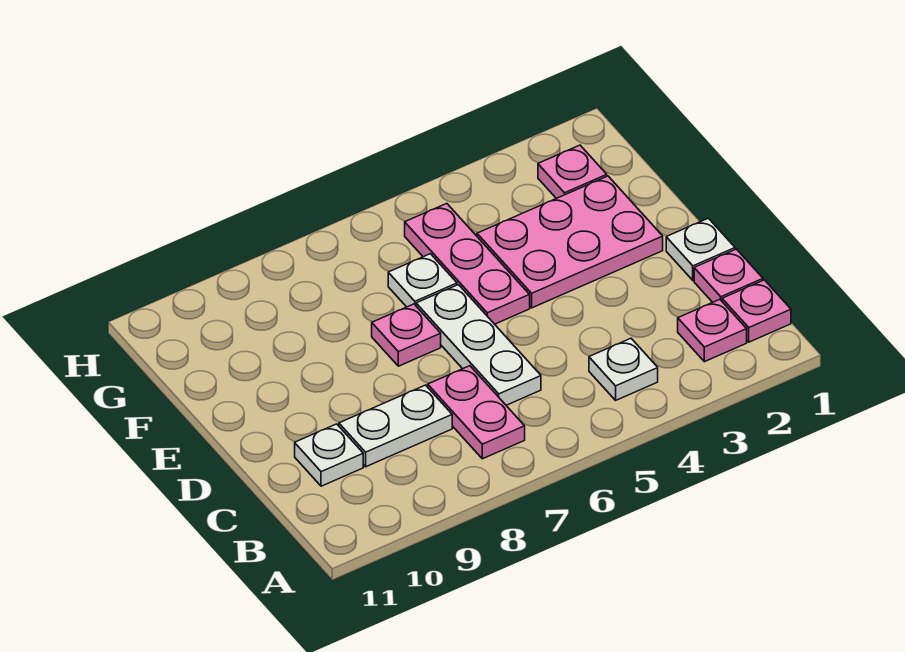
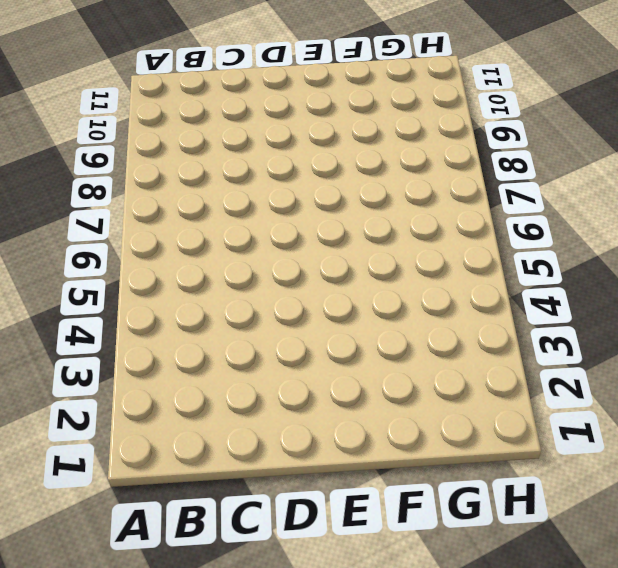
none -> pink plate B1 level 1
none -> pink plate B2 level 1
none -> white plate B4 level 1

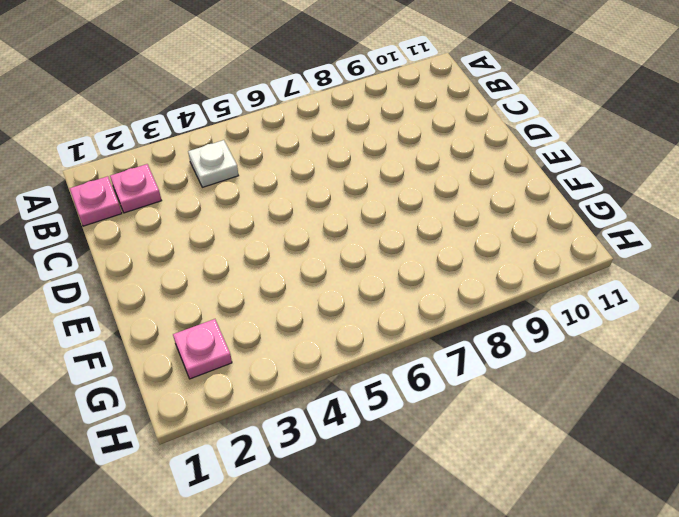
none -> pink plate B7:C7 level 1
none -> pink plate C1 level 1
none -> white plate C6:E6 level 1

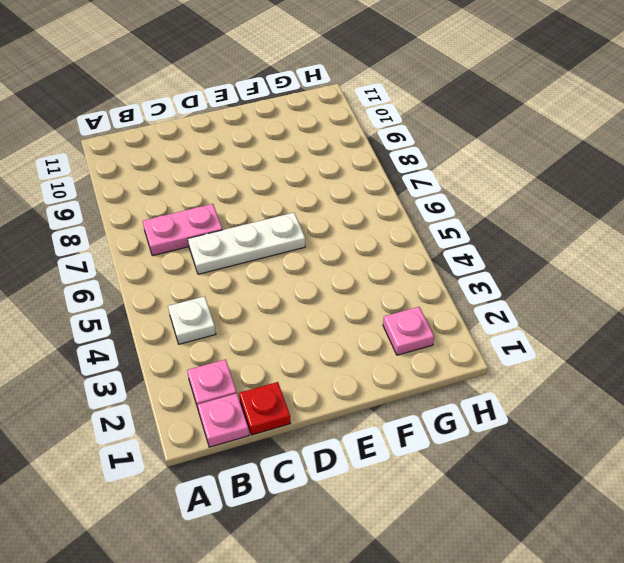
red plate C1 level 1 -> pink plate C1 level 1
none -> white plate C8:C9 level 1
none -> white plate C10 level 1
none -> white plate D1 level 1

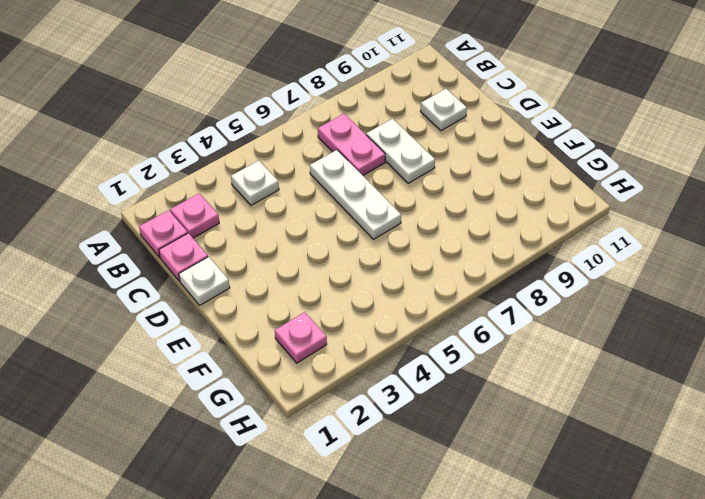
white plate C8:D8 level 1 -> white plate C8:C9 level 1
none -> pink plate E2:F4 level 1
none -> pink plate E5:G5 level 1
none -> pink plate E7 level 1

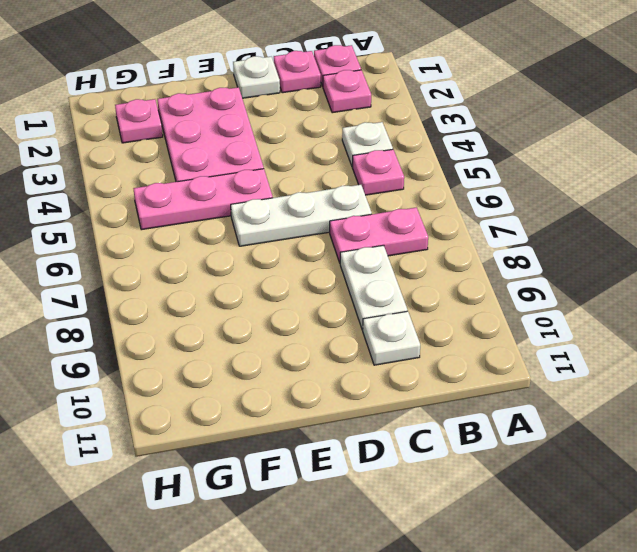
pink plate B5 level 1 -> pink plate E7 level 1
none -> white plate F6 level 1

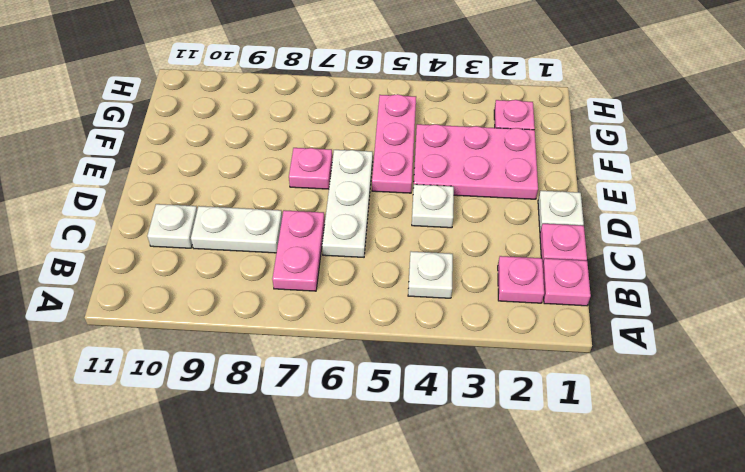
white plate D4 level 1 -> white plate F6 level 1

